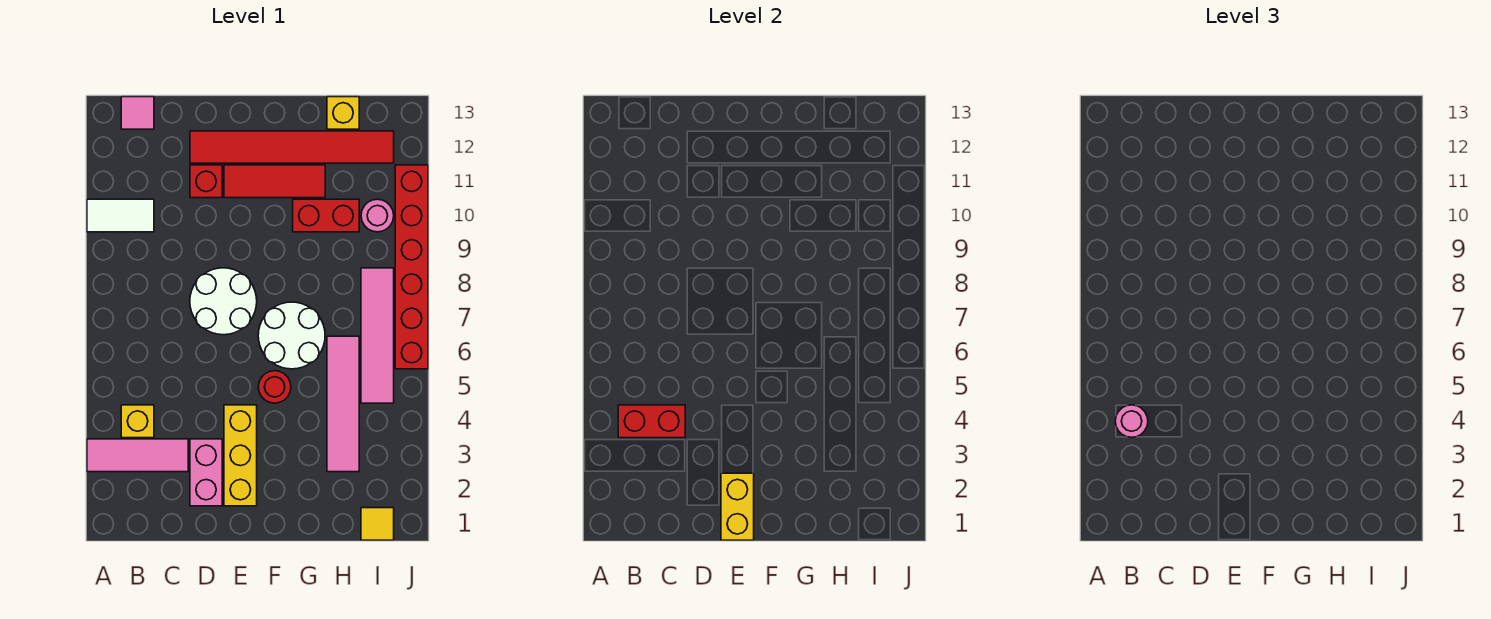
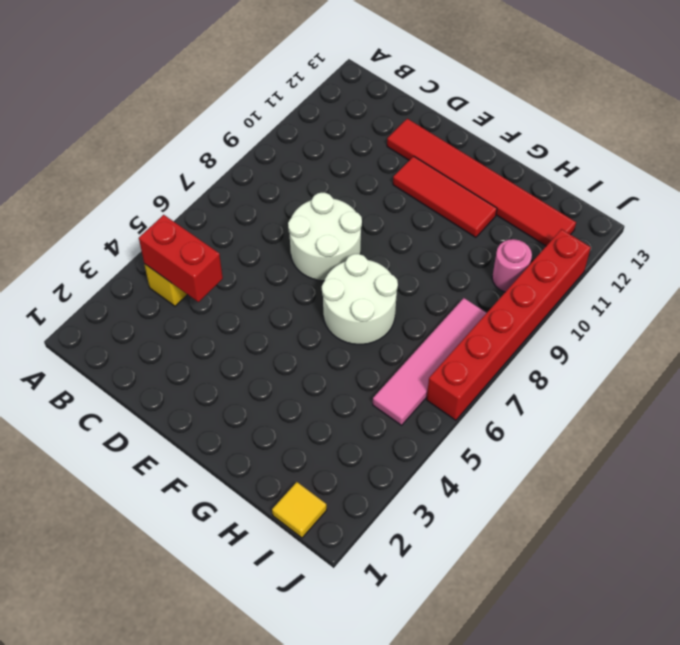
none -> pink tile A3:C3 level 1
none -> white tile A10:B10 level 1
none -> pink tile B13 level 1

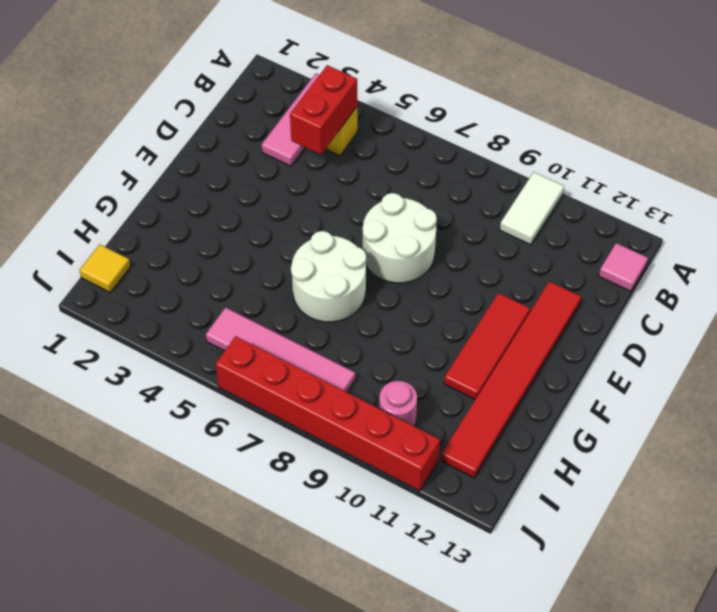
none -> pink brick D2:D3 level 1
none -> red brick D11 level 1
none -> yellow brick E2:E4 level 1

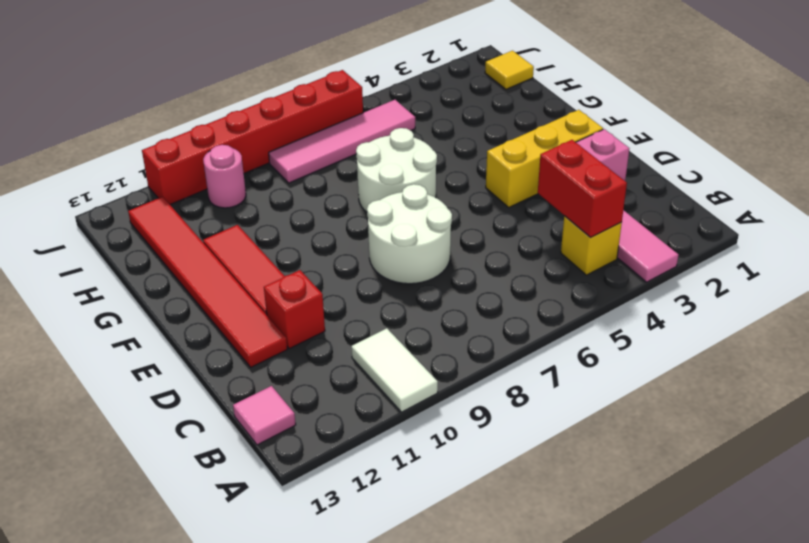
none -> red round brick F5 level 1
none -> red brick G10:H10 level 1
none -> pink tile H3:H6 level 1

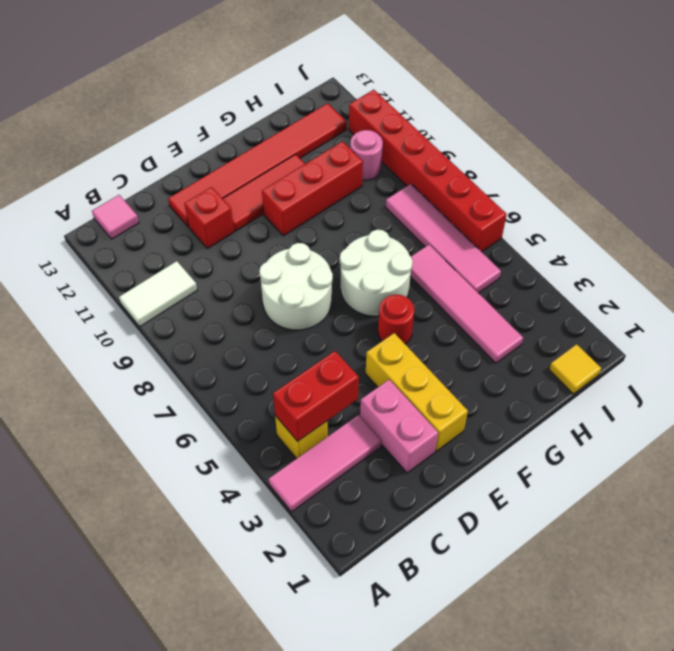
red brick F10:H10 level 1 -> red brick G10:H10 level 1
none -> yellow brick H13 level 1
none -> yellow brick E1:E2 level 2
none -> pink round brick B4 level 3

